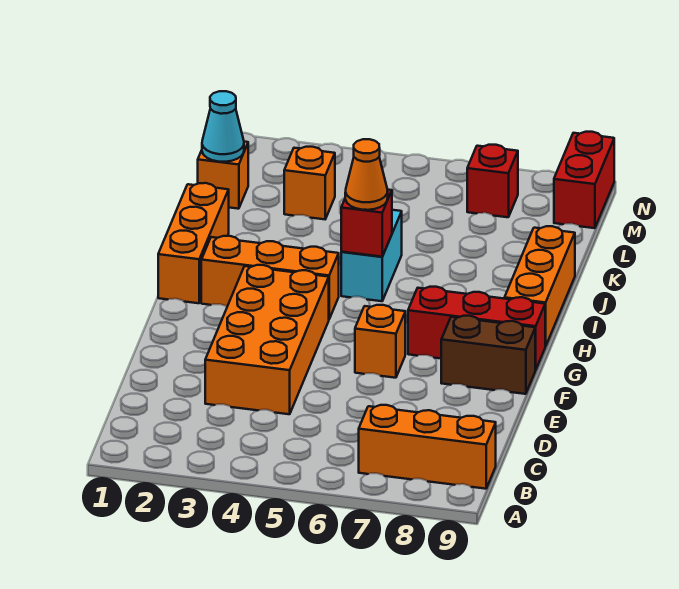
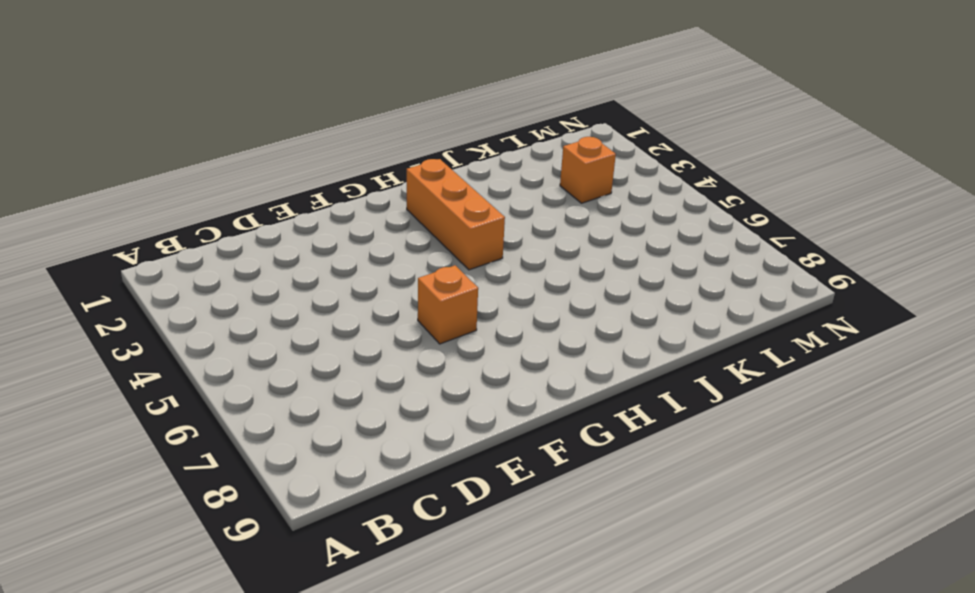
none -> orange brick B7:B9 level 1
none -> orange brick D3:G4 level 1
none -> brown brick F8:F9 level 1

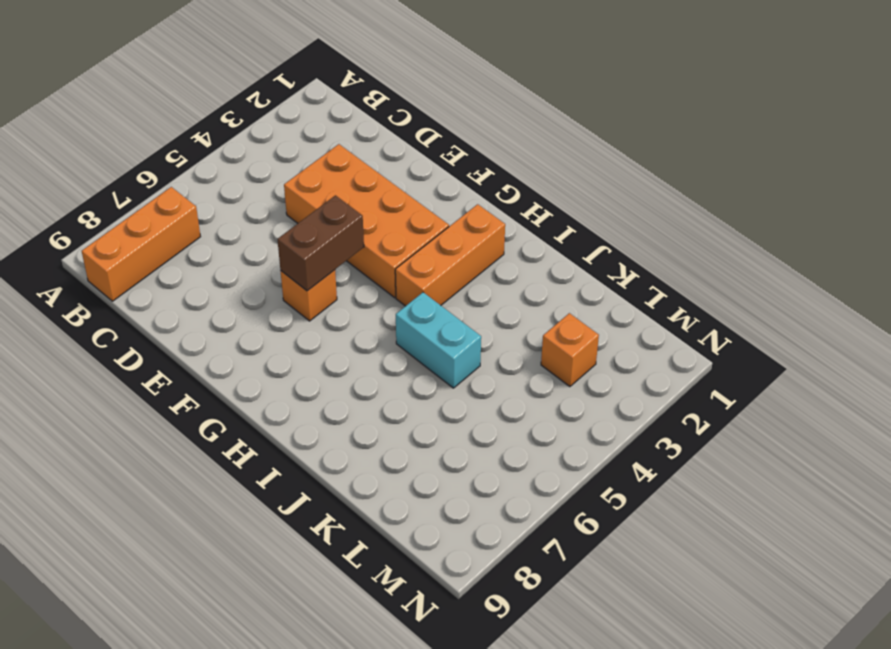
brown brick F5:F6 level 2 -> brown brick F8:F9 level 1
none -> red brick G7:G9 level 1
none -> orange brick H1:J1 level 1
none -> orange brick H9:J9 level 1

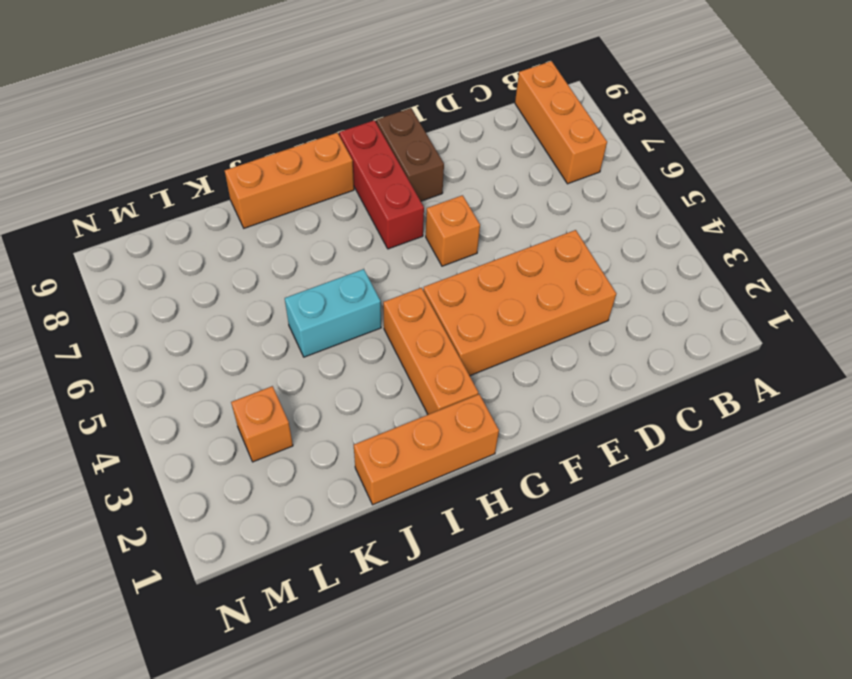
none -> orange brick L1 level 1
none -> red brick M7 level 1
none -> red brick M9:N9 level 1

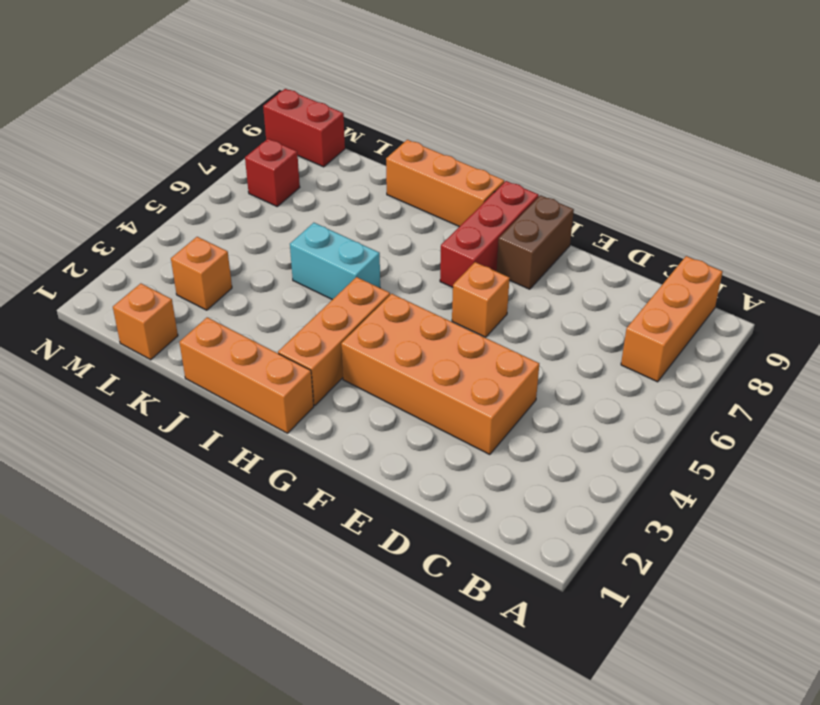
none -> red brick I5 level 2
none -> cyan cone L1 level 2
none -> orange cone I5 level 3

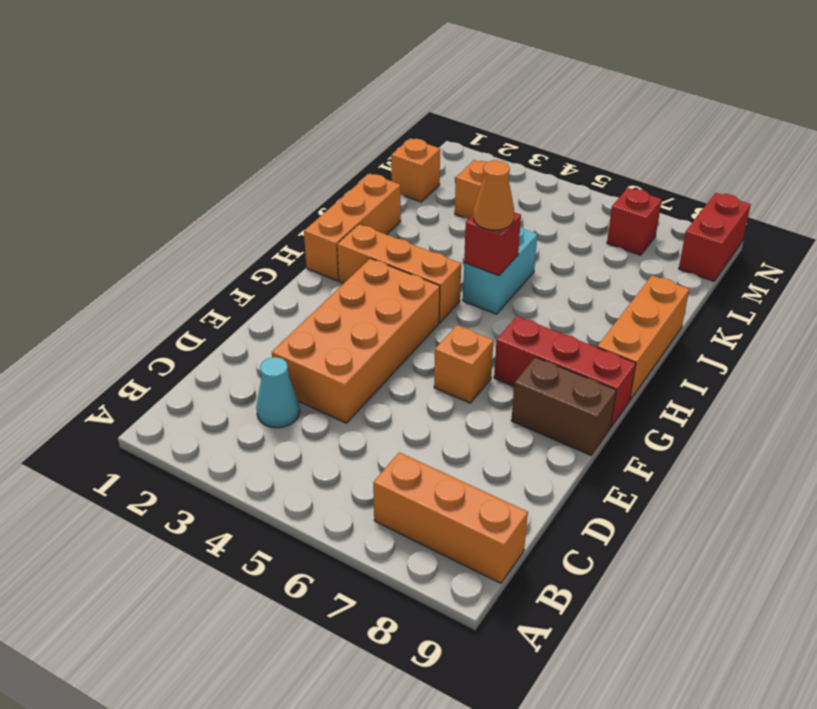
cyan cone C3 level 1 -> cyan cone L1 level 2

